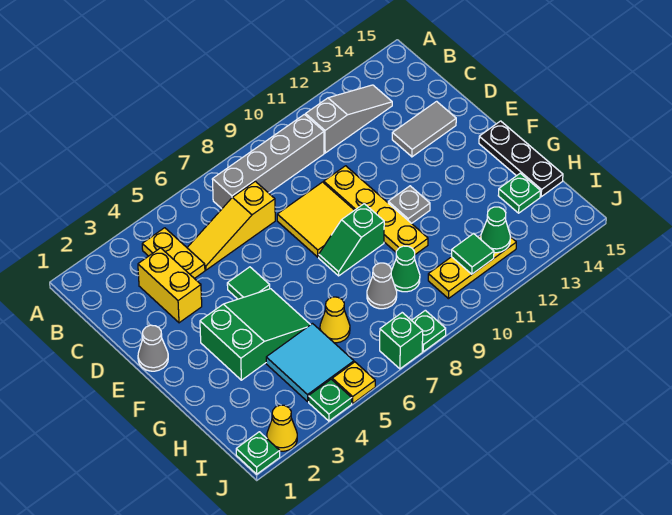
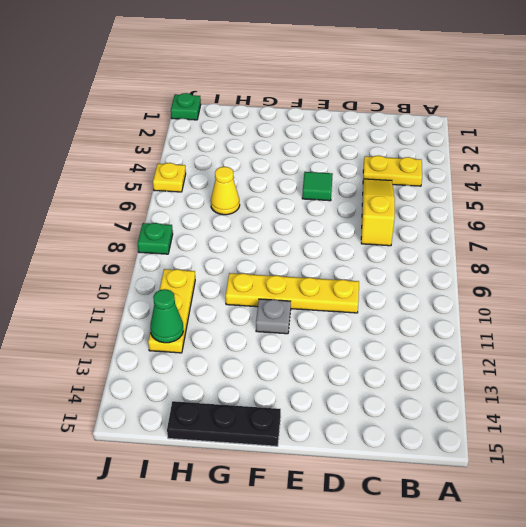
none -> grey brick B7:B10 level 1
none -> grey slope B11:B13 level 1 top 11
none -> yellow brick C3:D3 level 1

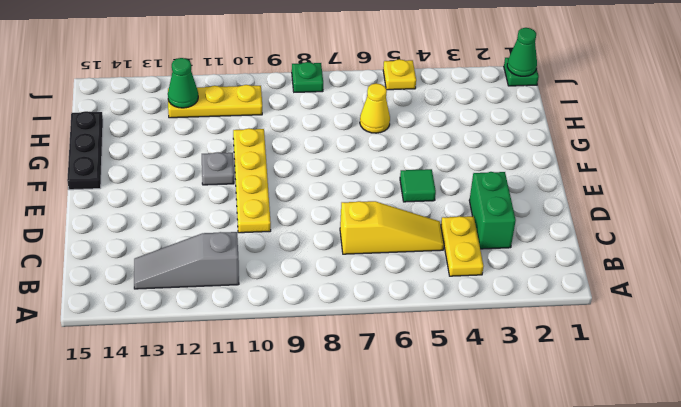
green brick C3:D3 level 1 -> yellow brick C3:D3 level 1
green cone J1 level 2 -> green cone H9 level 1
none -> grey brick B7:B10 level 1
none -> yellow tile D8:E9 level 1
none -> grey tile D13:D14 level 1

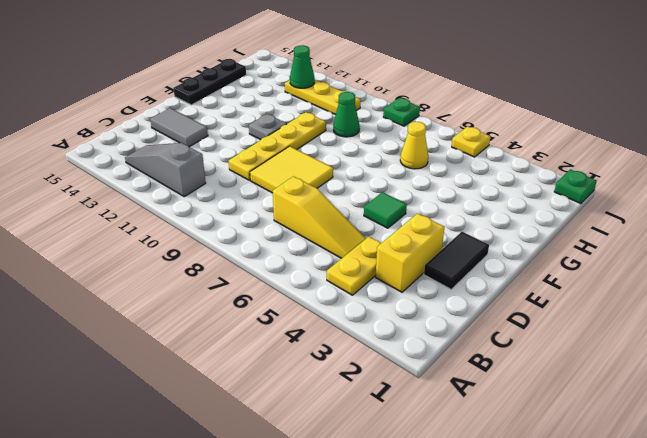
black tile D2:E2 level 1 -> none
none -> grey brick B7:B10 level 1
none -> grey cone E1 level 1
none -> green slope F3:G5 level 1 top 3

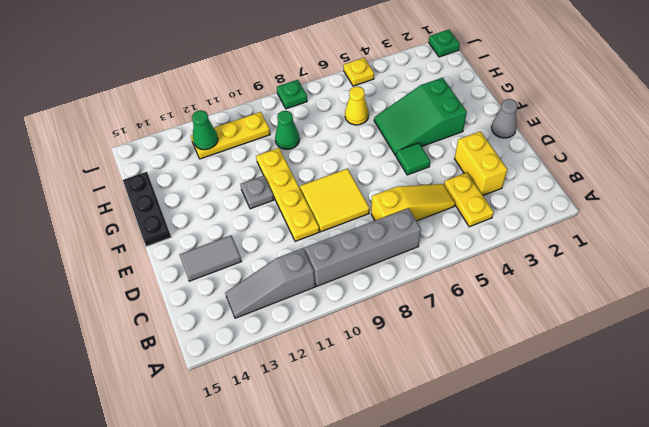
none -> green slope F8:F9 level 1 top 9
none -> cyan tile H4:I5 level 1
none -> grey cone H8 level 1

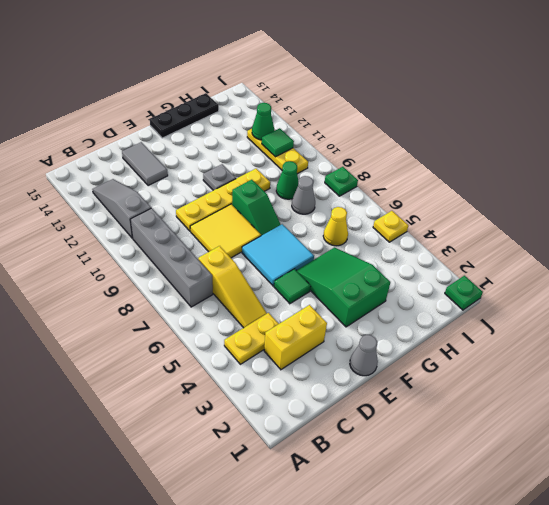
cyan tile E6:F7 level 1 -> cyan tile H4:I5 level 1
none -> green plate H14 level 1
none -> yellow cone J2 level 1
none -> green plate J4 level 1

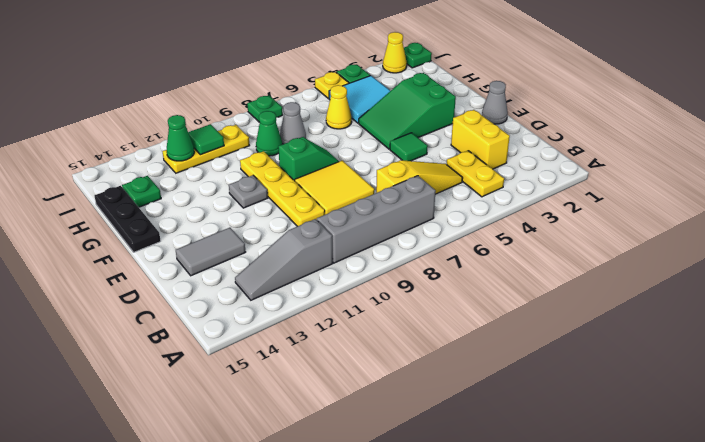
none -> green brick J7 level 1

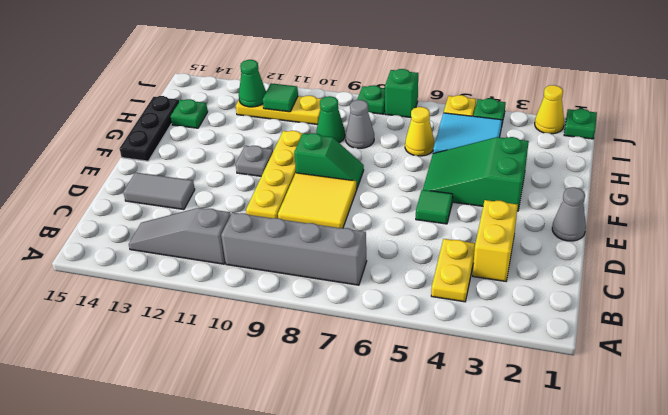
none -> yellow slope C5:C7 level 1 top 7

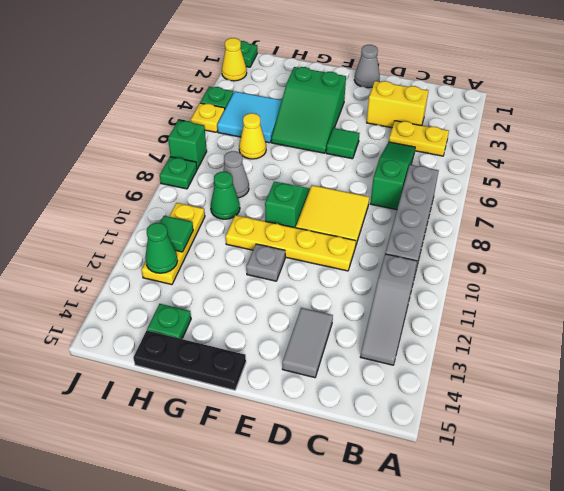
green slope C5:C7 level 1 top 7 -> yellow slope C5:C7 level 1 top 7

